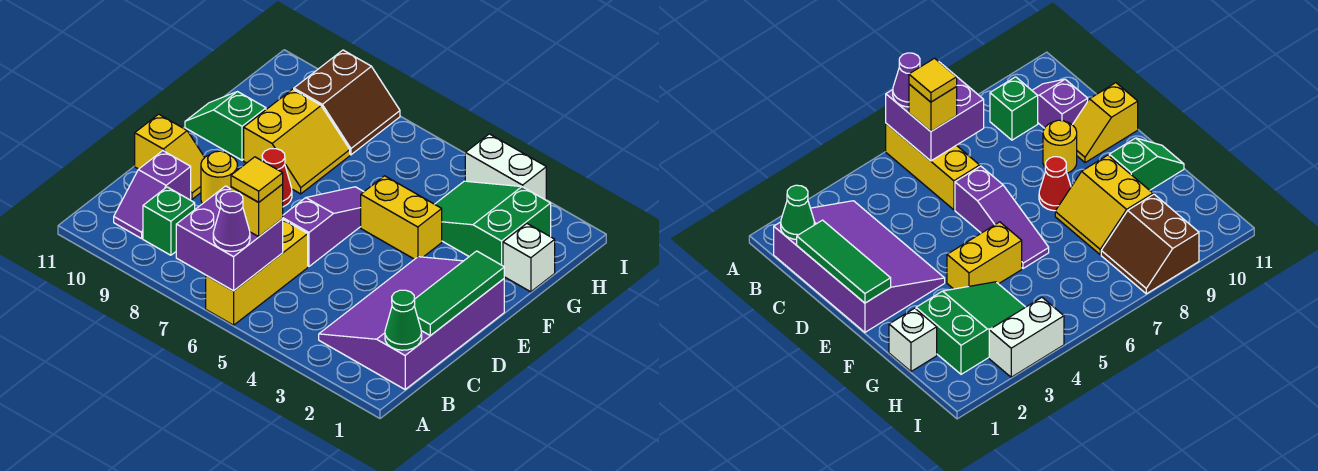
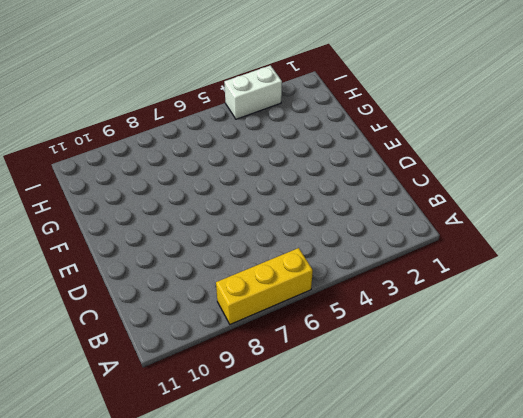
yellow brick A6:A8 level 1 -> yellow brick A6:C6 level 1
none -> purple slope B1:E3 level 1 top 1
none -> green brick B9 level 1
none -> purple slope B10:C10 level 1 top C

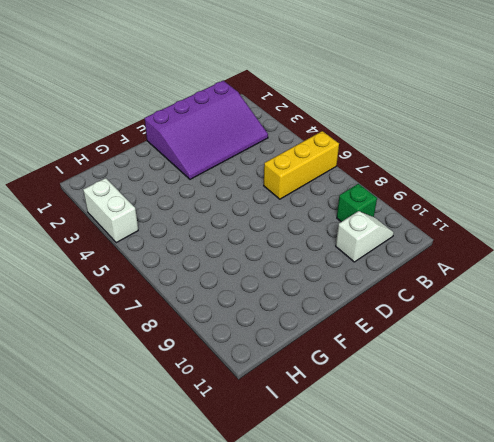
white slope B10:C10 level 1 top C -> purple slope B10:C10 level 1 top C
none -> purple slope D6:F6 level 1 top D
none -> yellow round brick D9 level 1
none -> yellow slope D10:D11 level 1 top 11

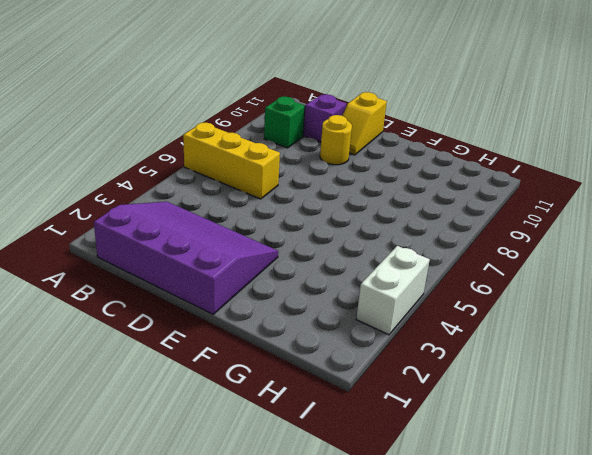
none -> purple slope D6:F6 level 1 top D
none -> red cone E8 level 1
none -> yellow brick F4:F5 level 1

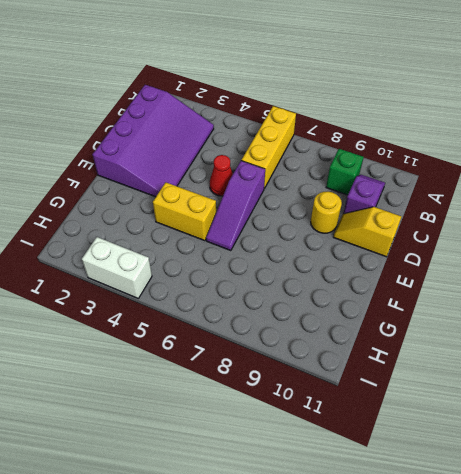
red cone D5 level 1 -> red cone E8 level 1
none -> yellow slope F8:G9 level 1 top 9
none -> green slope F10:F11 level 1 top 10
none -> white brick G1 level 1

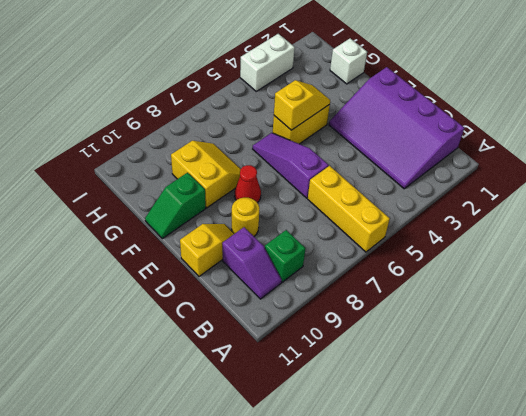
yellow slope F4:F5 level 2 top 5 -> none
none -> green slope G2:H4 level 1 top 2
none -> brown slope H8:I9 level 1 top 9
none -> purple brick A6:B7 level 2

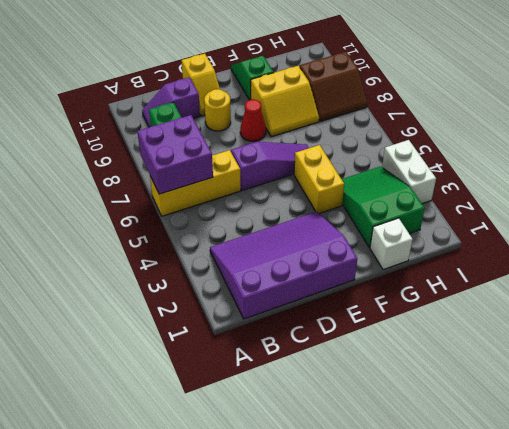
none -> green cone B1 level 2
none -> green tile C1:E1 level 2
none -> purple cone A6 level 3

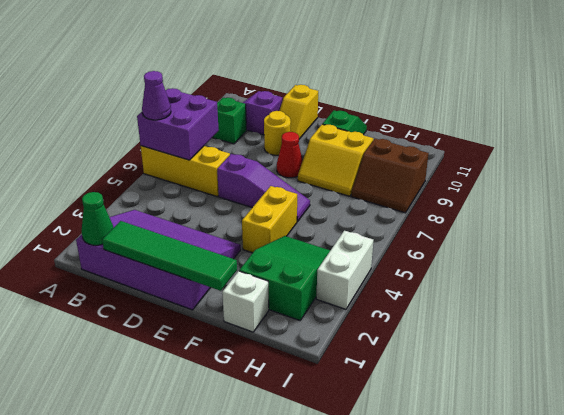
green tile C1:F1 level 2 -> green tile C1:E1 level 2
none -> yellow brick B6 level 3
none -> yellow tile B6 level 4

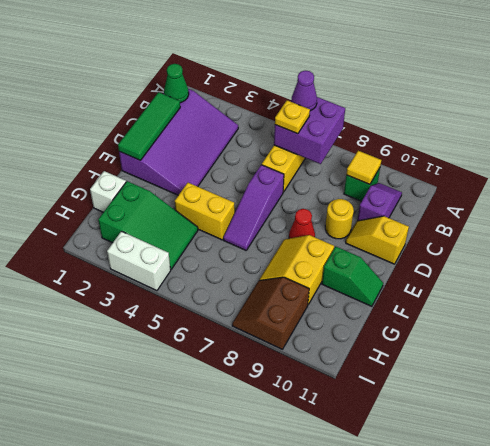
yellow plate B6 level 3 -> yellow brick B6 level 3
yellow tile B9 level 2 -> yellow tile B6 level 4

